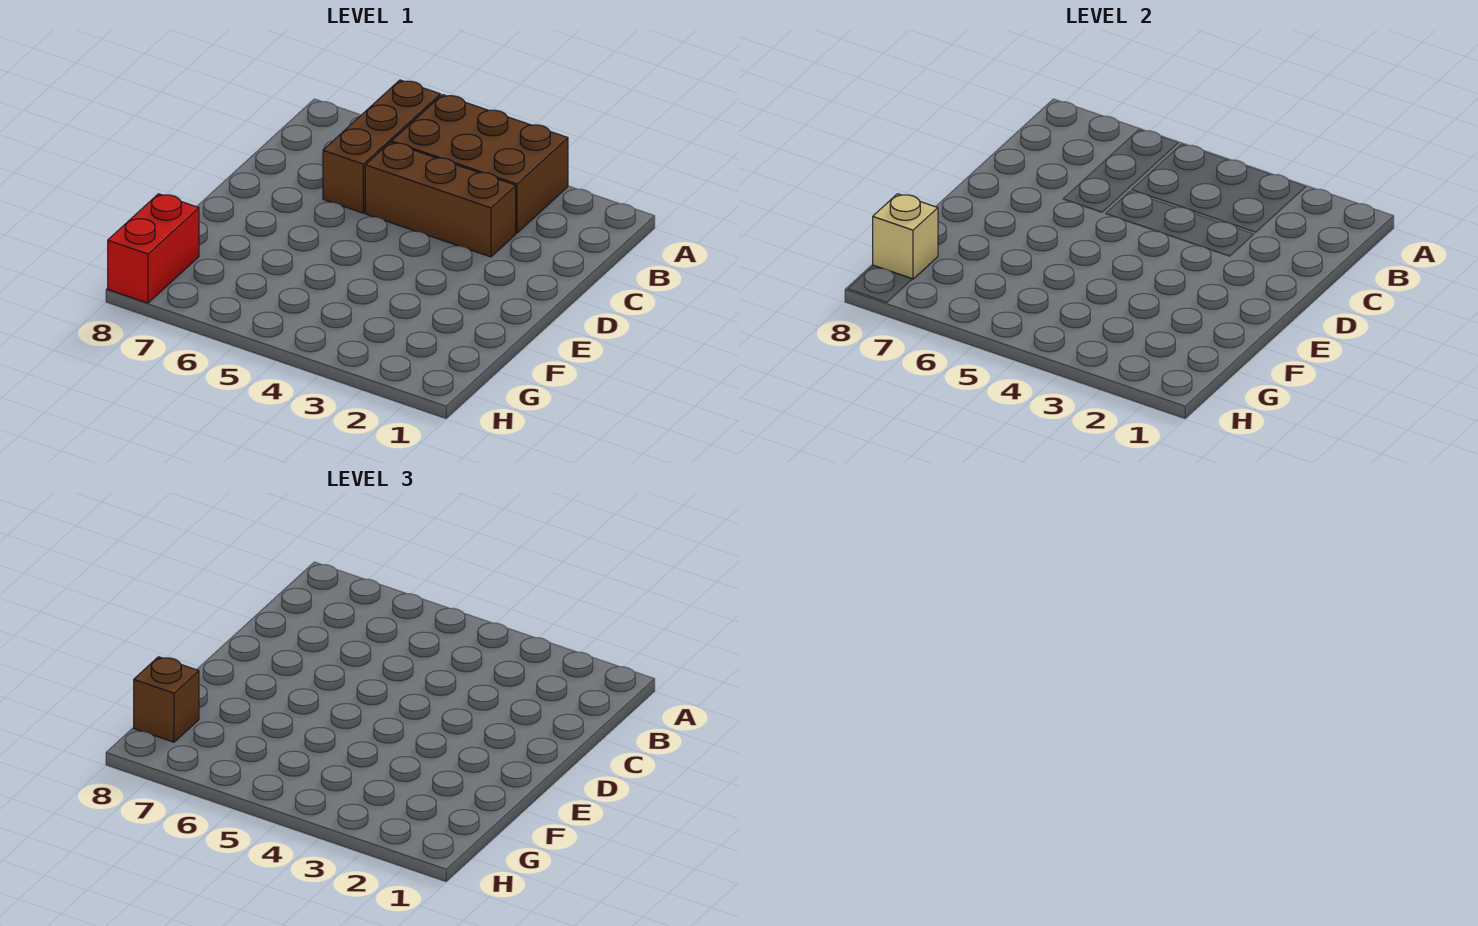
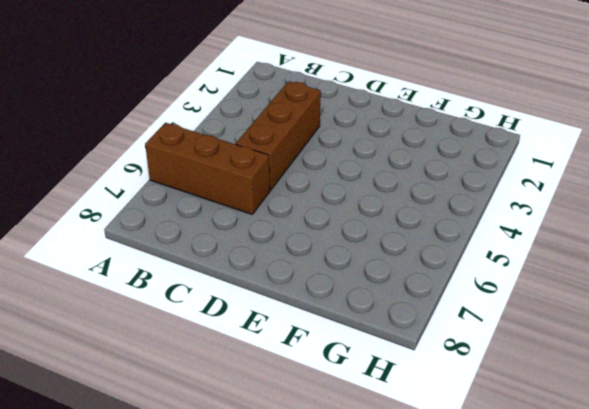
none -> brown brick A3:B5 level 1
none -> red brick G8:H8 level 1

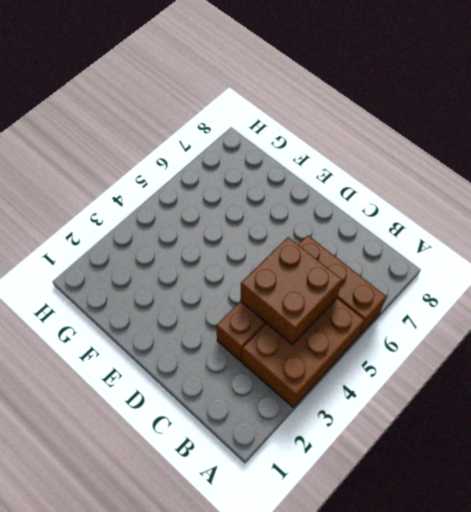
brown brick B4:C5 level 2 -> none
none -> red brick G8:H8 level 1
none -> tan brick G8 level 2

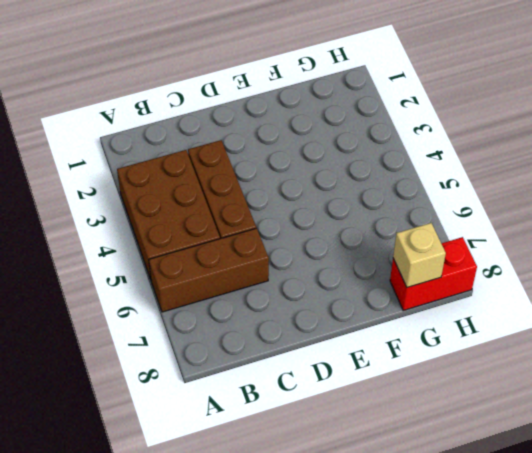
none -> brown brick G8 level 3

